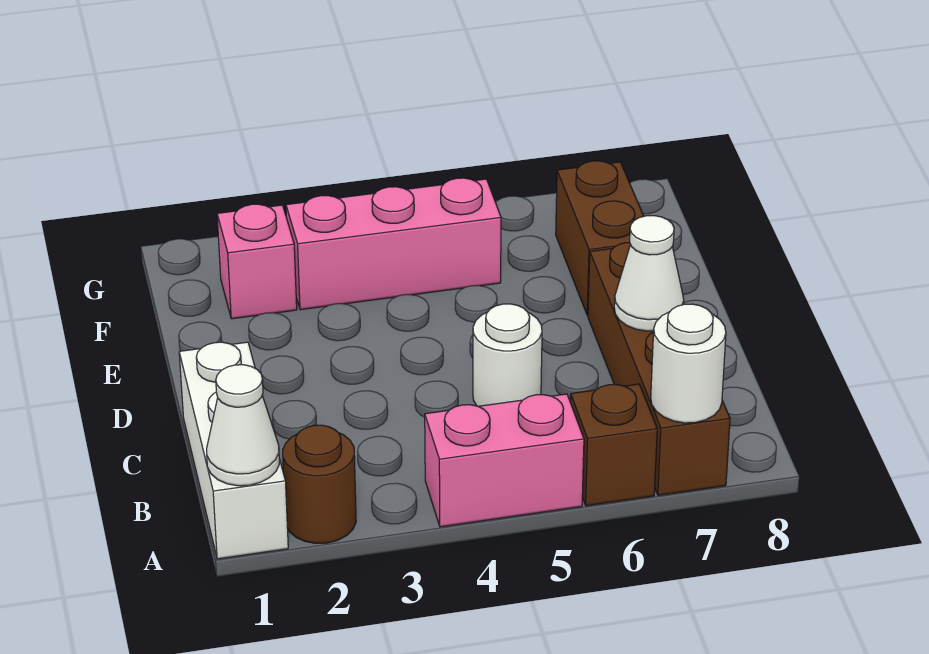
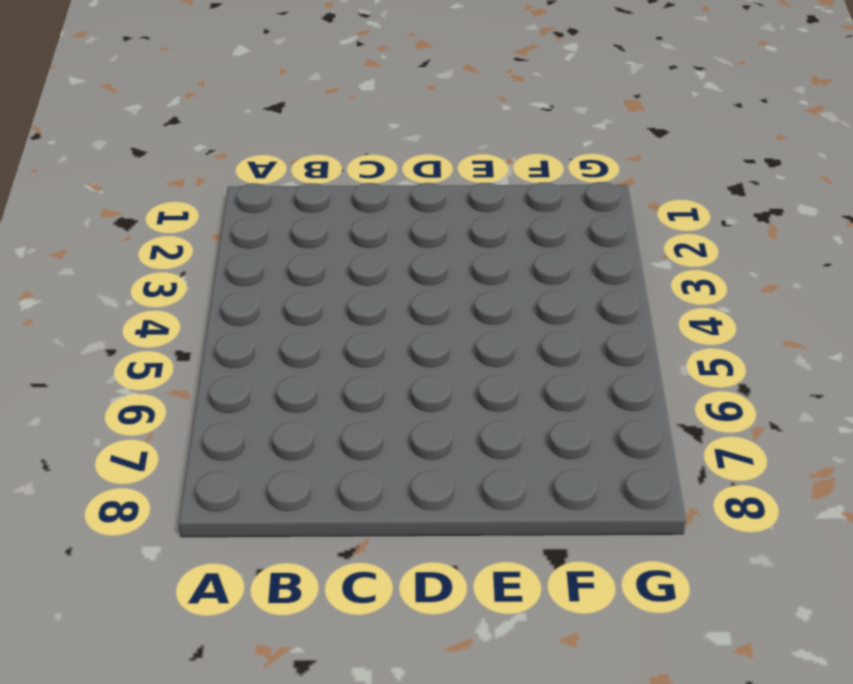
none -> white brick A1:C1 level 1
none -> brown round brick A2 level 1
none -> pink brick A4:A5 level 1

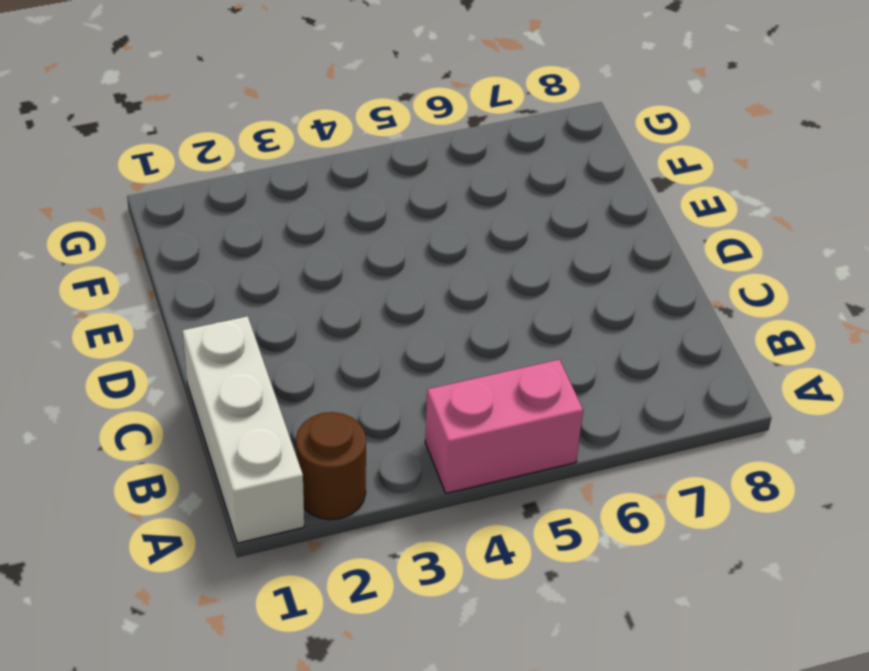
none -> brown brick A6 level 1
none -> brown brick A7:D7 level 1
none -> white round brick C5 level 1

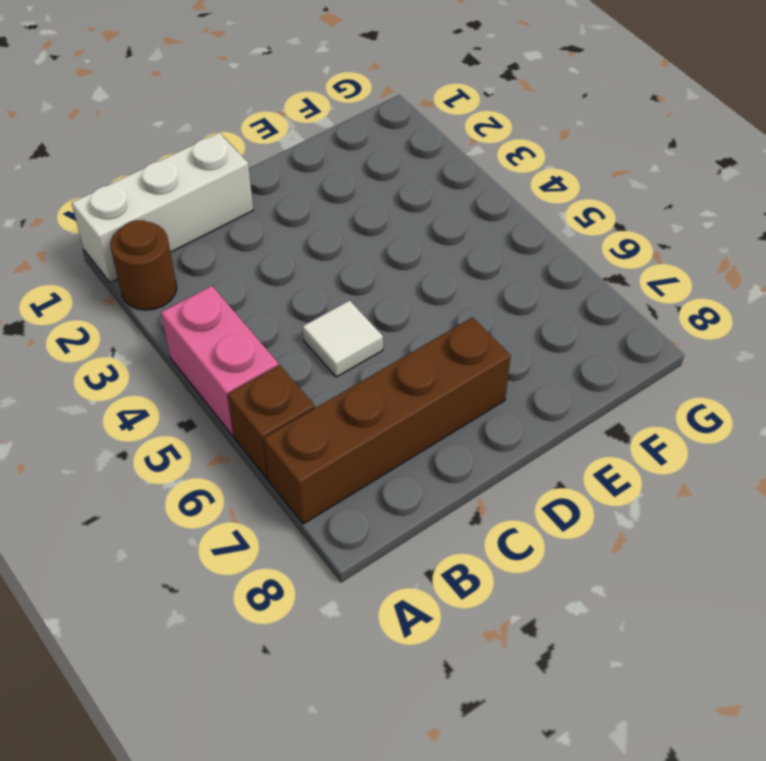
white tile C5 level 1 -> white round brick C5 level 1
none -> brown brick E7:F7 level 1
none -> pink brick F2 level 1
none -> pink brick F3:F5 level 1

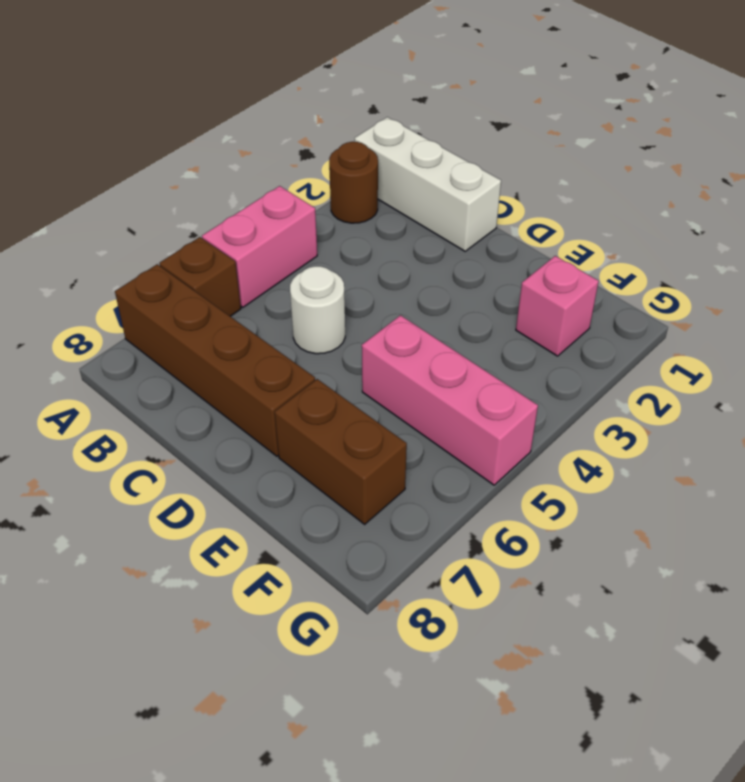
pink brick E5:G5 level 1 -> pink brick F3:F5 level 1
none -> white cone A1 level 2
none -> white round brick A7 level 2
none -> white cone C7 level 2

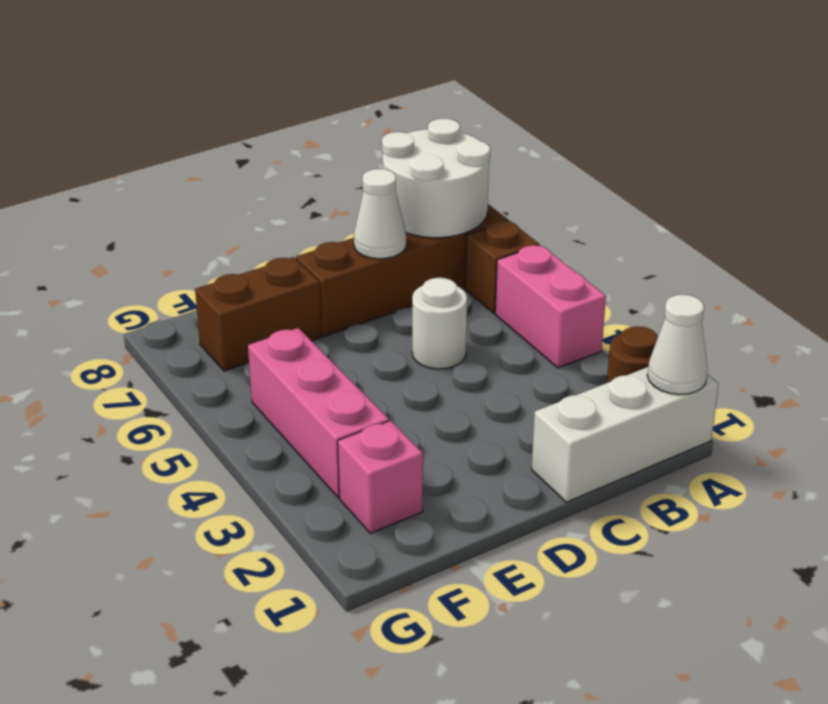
white round brick A7:B8 level 2 -> white round brick A7 level 2

